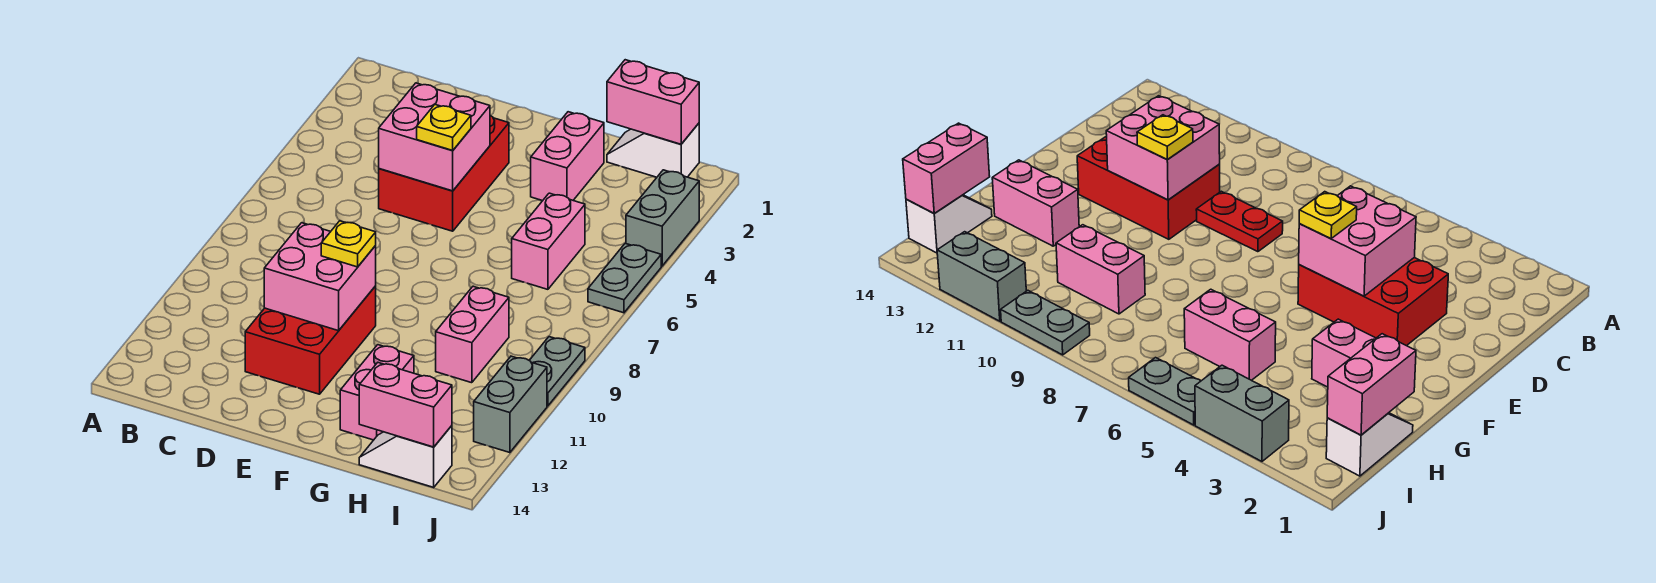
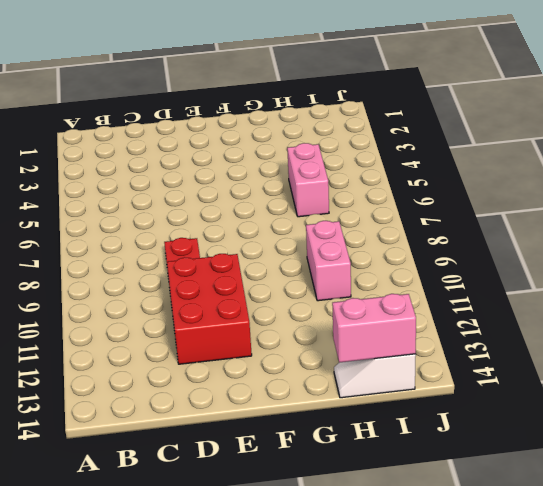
none -> red brick D3:E5 level 1
none -> pink brick G2:G3 level 1
none -> pink brick G12:G13 level 1

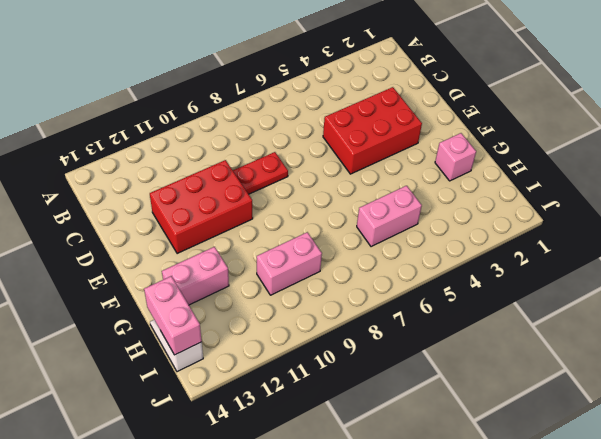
pink brick G2 level 1 -> pink brick G2:G3 level 1
none -> white slope H1:I1 level 1 top I
none -> grey brick J3:J4 level 1
none -> grey plate J5:J6 level 1

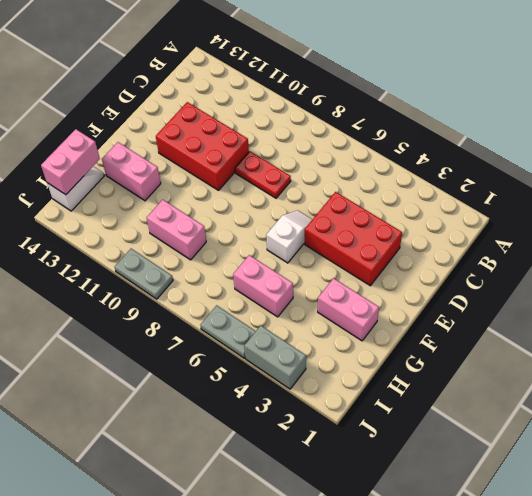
white slope E6:F6 level 1 top F -> white slope H1:I1 level 1 top I
none -> grey brick J11:J12 level 1
none -> pink brick D4:E5 level 2
none -> pink brick D10:E11 level 2

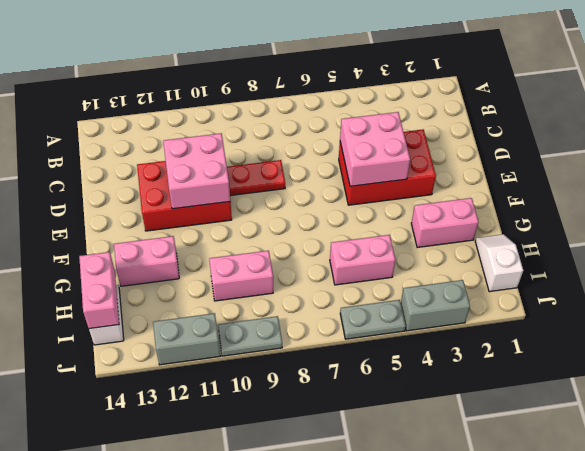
none -> pink brick H1:I1 level 2
none -> yellow plate E5 level 3
none -> yellow plate E10 level 3

